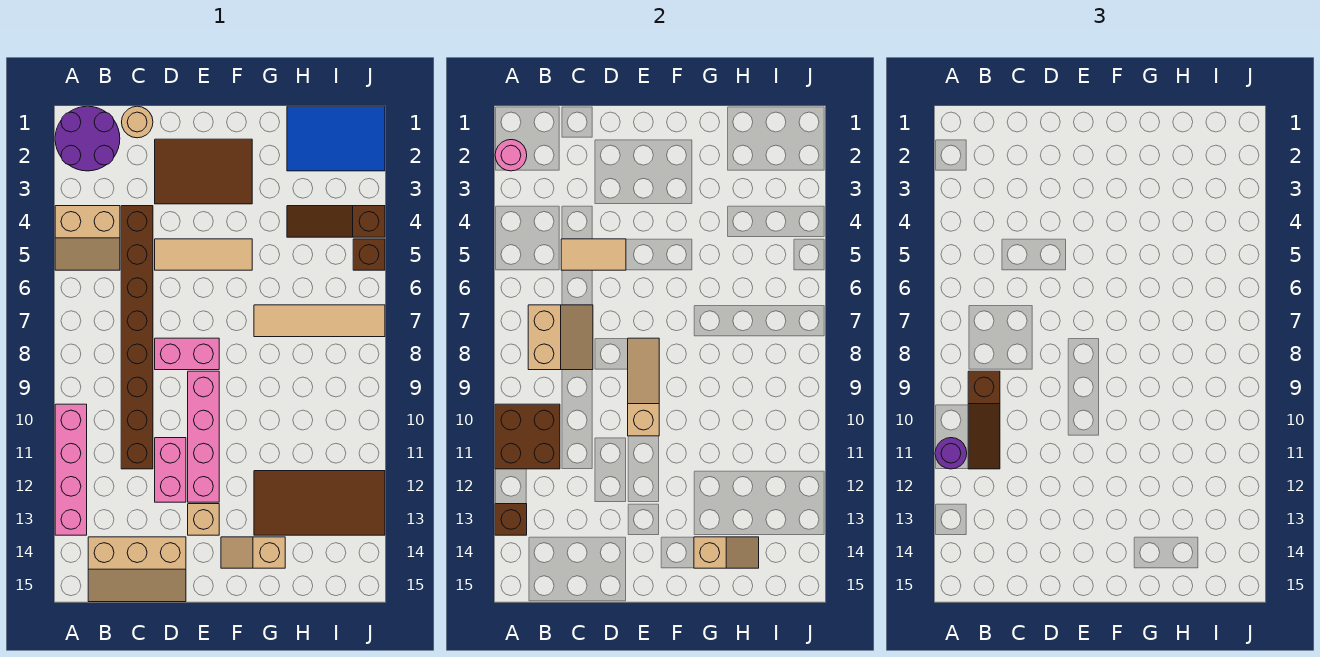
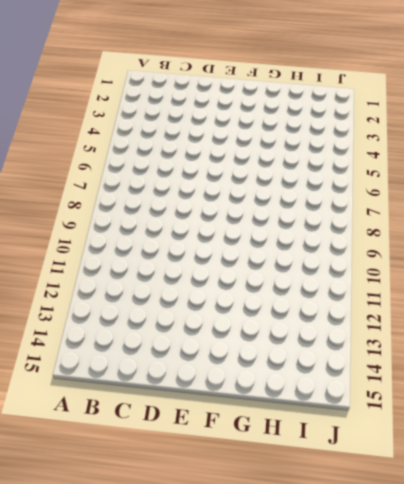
none -> purple round brick A1:B2 level 1
none -> tan slope A4:B5 level 1 top 4
none -> pink brick A10:A13 level 1

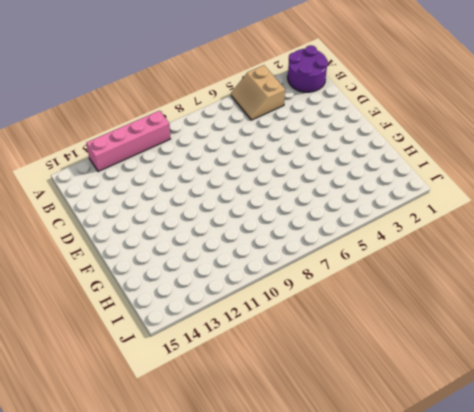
none -> tan slope B14:D15 level 1 top 14
none -> tan round brick C1 level 1
none -> brown brick C4:C11 level 1

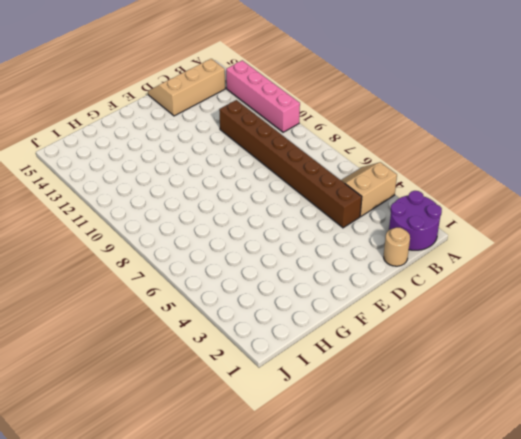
none -> brown tile D2:F3 level 1
none -> tan tile D5:F5 level 1
none -> pink brick D8:E8 level 1

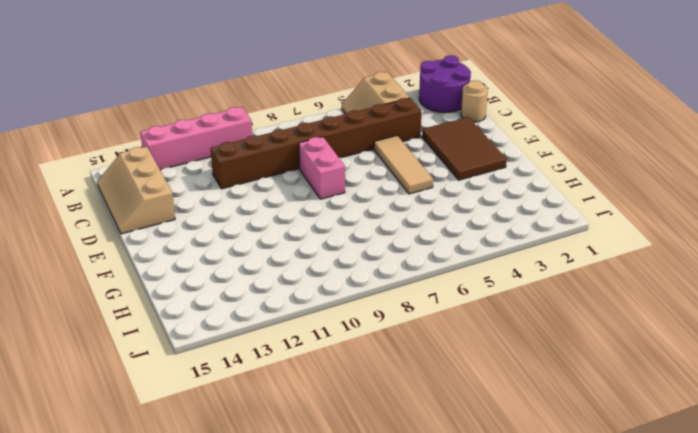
none -> pink brick D11:D12 level 1
none -> pink brick E9:E12 level 1
none -> tan brick E13 level 1

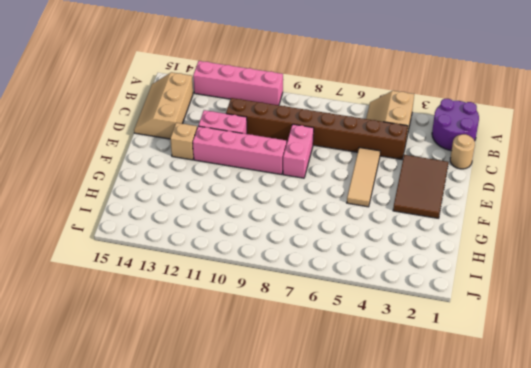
none -> tan slope F14:G14 level 1 top G
none -> tan tile G7:J7 level 1
none -> brown tile G12:J13 level 1

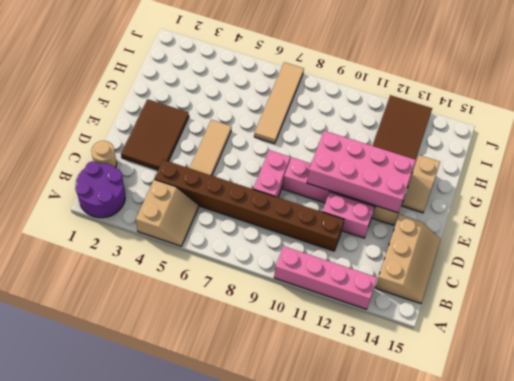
pink brick E10:F13 level 2 -> tan slope E8:E10 level 2 top 10
none -> blue tile H1:J2 level 1
none -> brown slope H4:J4 level 1 top J
none -> brown brick J5 level 1

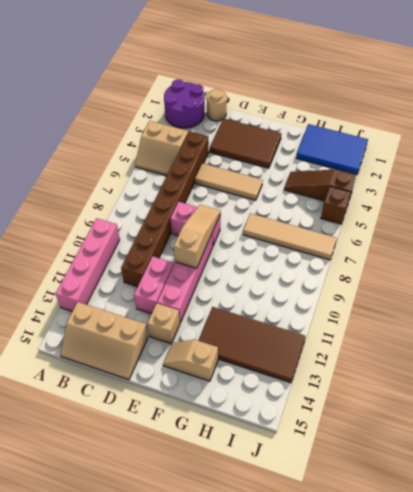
none -> pink round brick A2 level 2
none -> brown brick A10:B11 level 2
none -> brown brick A13 level 2

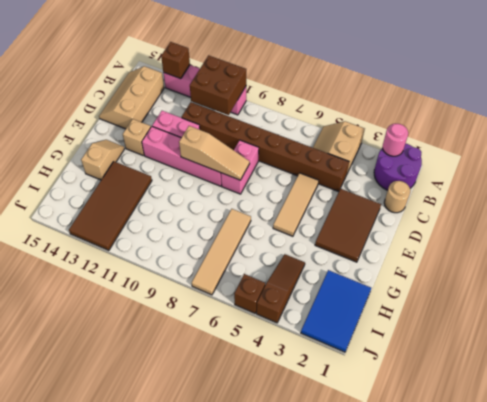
none -> tan slope B7:C8 level 2 top B
none -> tan tile C5:D5 level 2
none -> tan slope G14:H14 level 2 top G

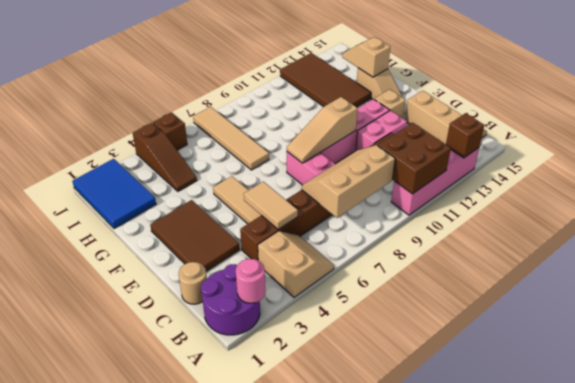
tan slope B7:C9 level 2 top B -> tan slope B7:C8 level 2 top B
none -> purple round brick A11 level 3
none -> brown slope B9:B11 level 3 top 9

